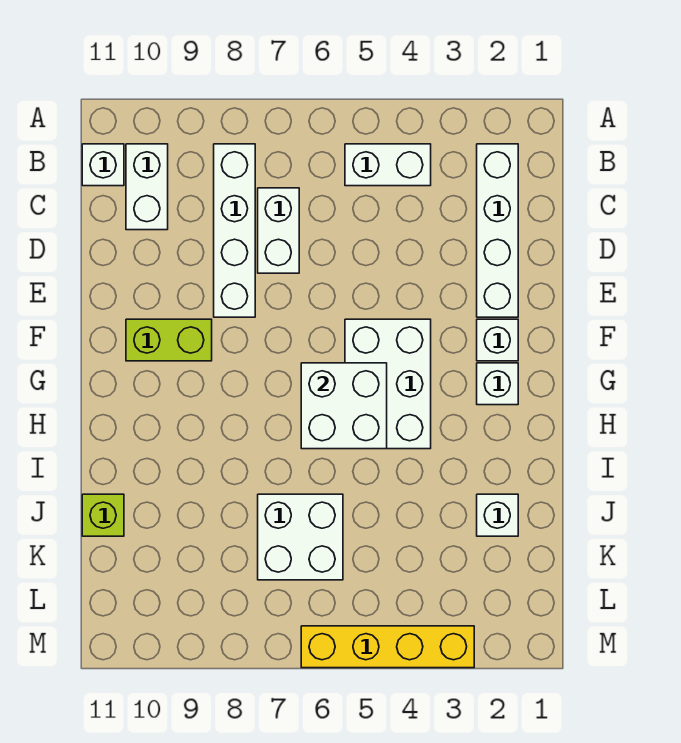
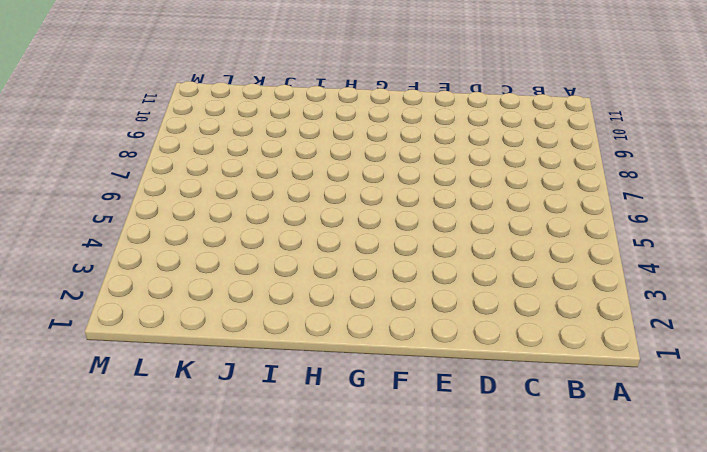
none -> white brick B2:E2 level 1
none -> white brick B4:B5 level 1
none -> white brick B8:E8 level 1

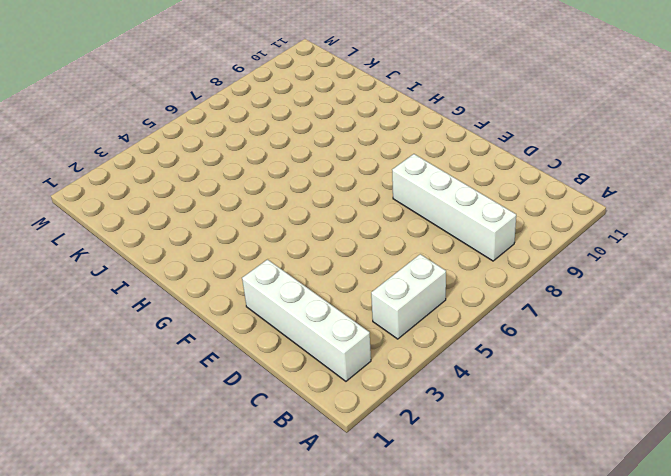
none -> white brick B10:C10 level 1
none -> white brick B11 level 1
none -> white brick C7:D7 level 1

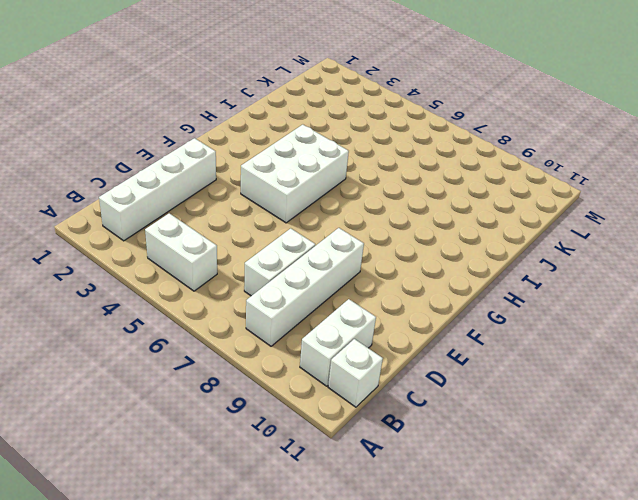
none -> white brick F2 level 1
none -> lime brick F9:F10 level 1
none -> white brick G2 level 1

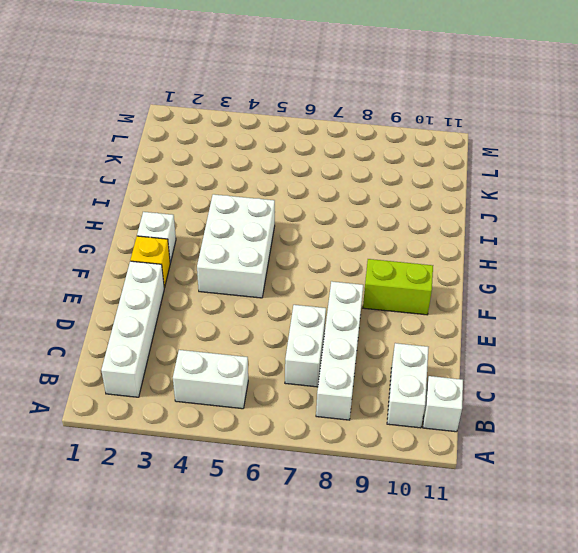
yellow brick F2 level 1 -> white brick F2 level 1
none -> white brick J2 level 1
none -> white brick J6:K7 level 1
none -> lime brick J11 level 1

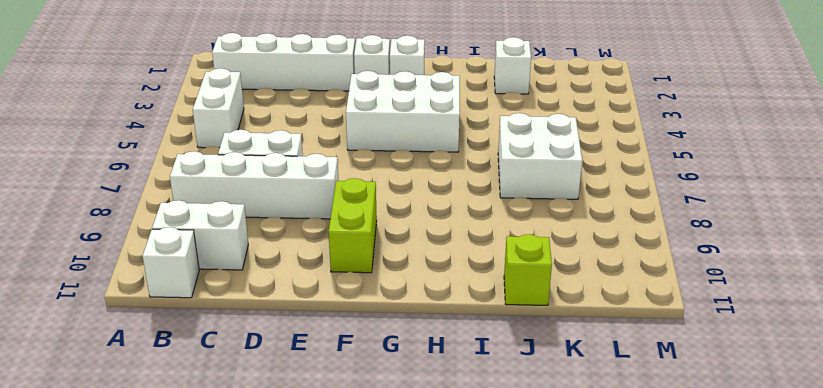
none -> yellow brick M3:M6 level 1
none -> white brick G5:H6 level 2

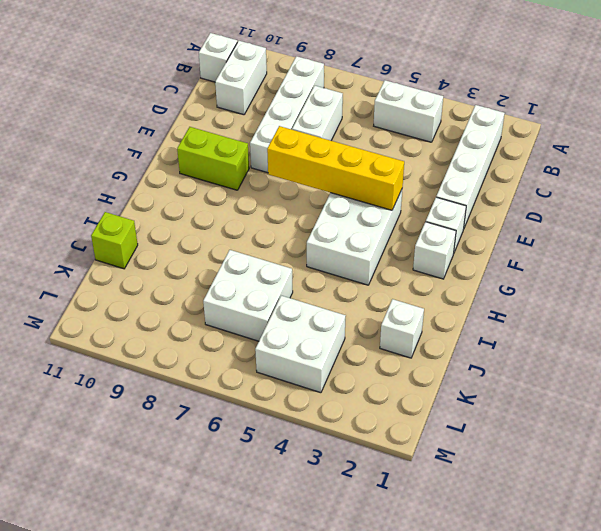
yellow brick F4:F7 level 2 -> yellow brick M3:M6 level 1
white brick K4:L5 level 1 -> white brick G5:H6 level 2

